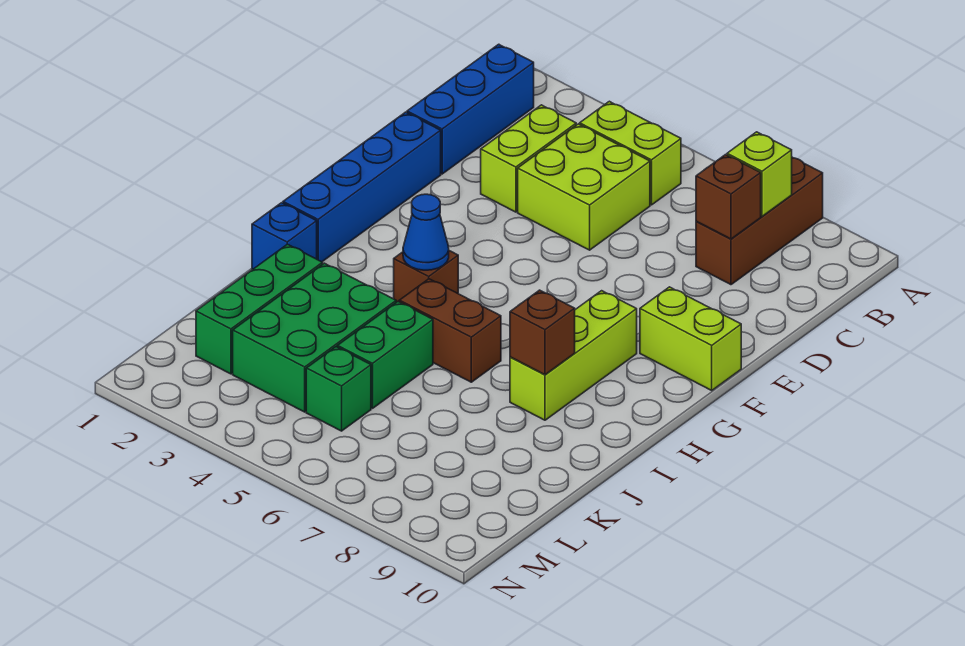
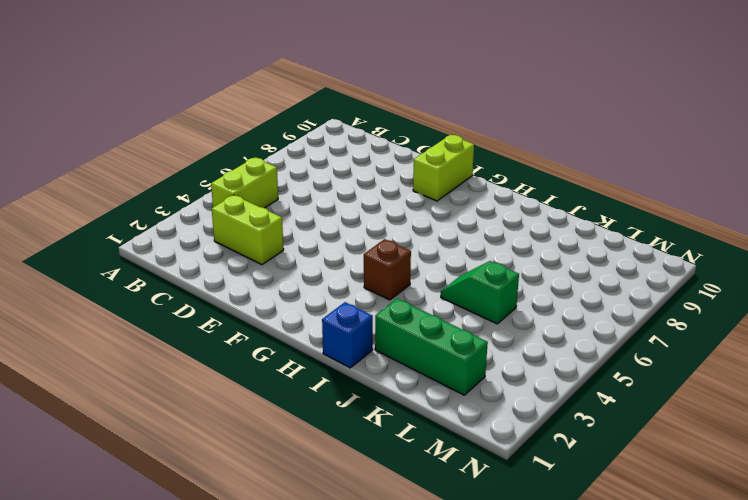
green slope J5:K5 level 1 top K -> green brick J5:K5 level 1
none -> brown brick A8:C8 level 1
none -> blue brick B1:D1 level 1
none -> lime brick C4:D5 level 1

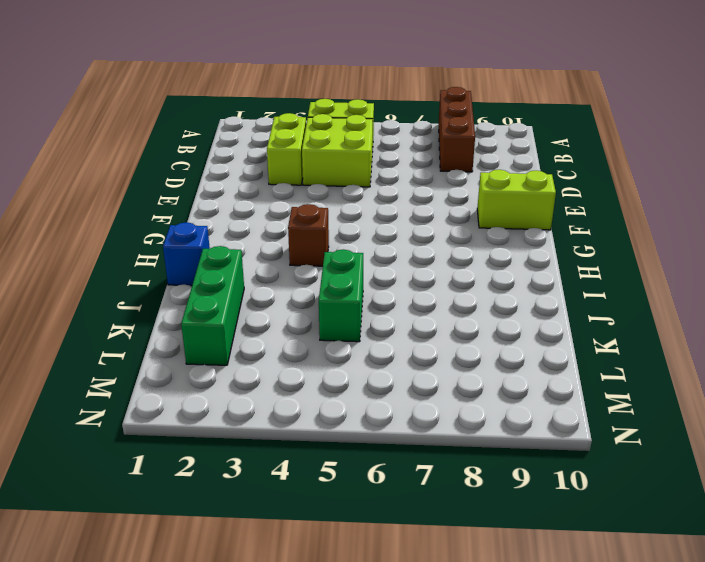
none -> blue brick B1:D1 level 1
none -> blue brick E1:H1 level 1
none -> lime brick G8:I8 level 1

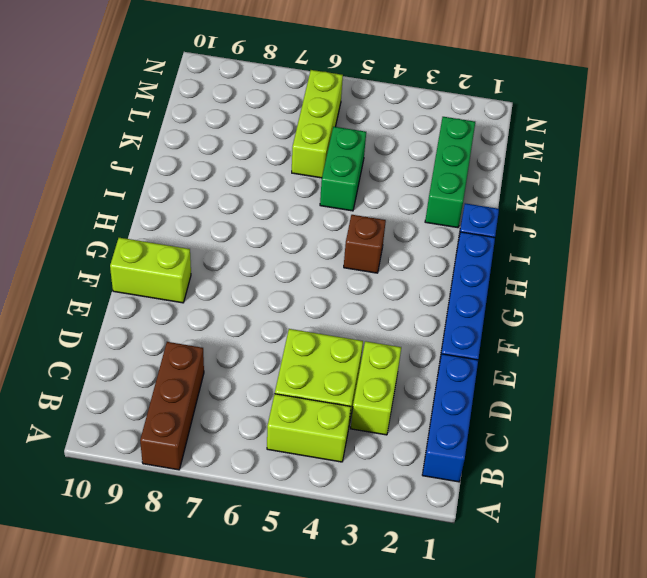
lime brick K6:M6 level 1 -> lime brick G8:I8 level 1
none -> brown brick I5:I6 level 1
none -> green brick J3:L4 level 1
none -> green brick L5 level 1

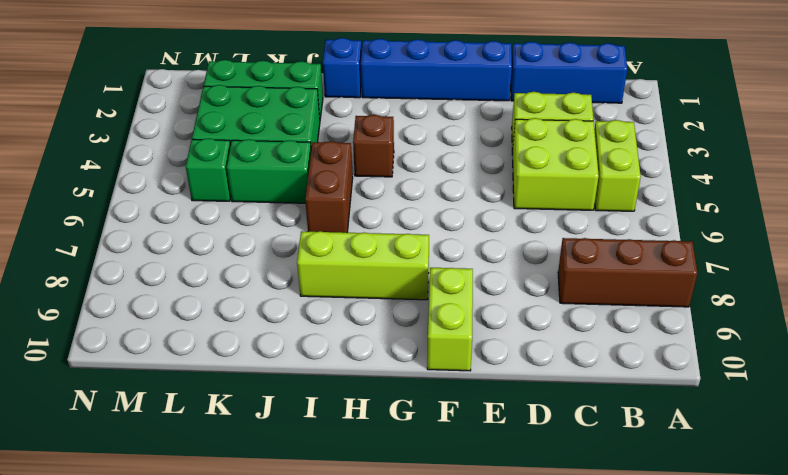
none -> lime brick B8 level 2
none -> brown brick C8 level 2
none -> blue cone H4 level 2

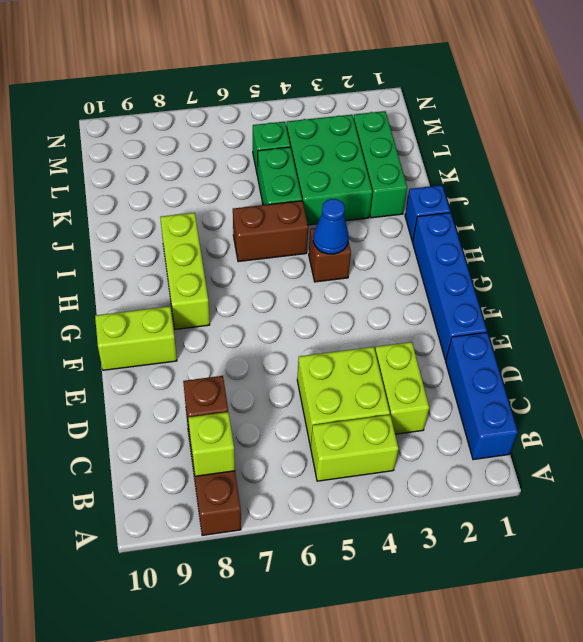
none -> brown brick I8 level 2

